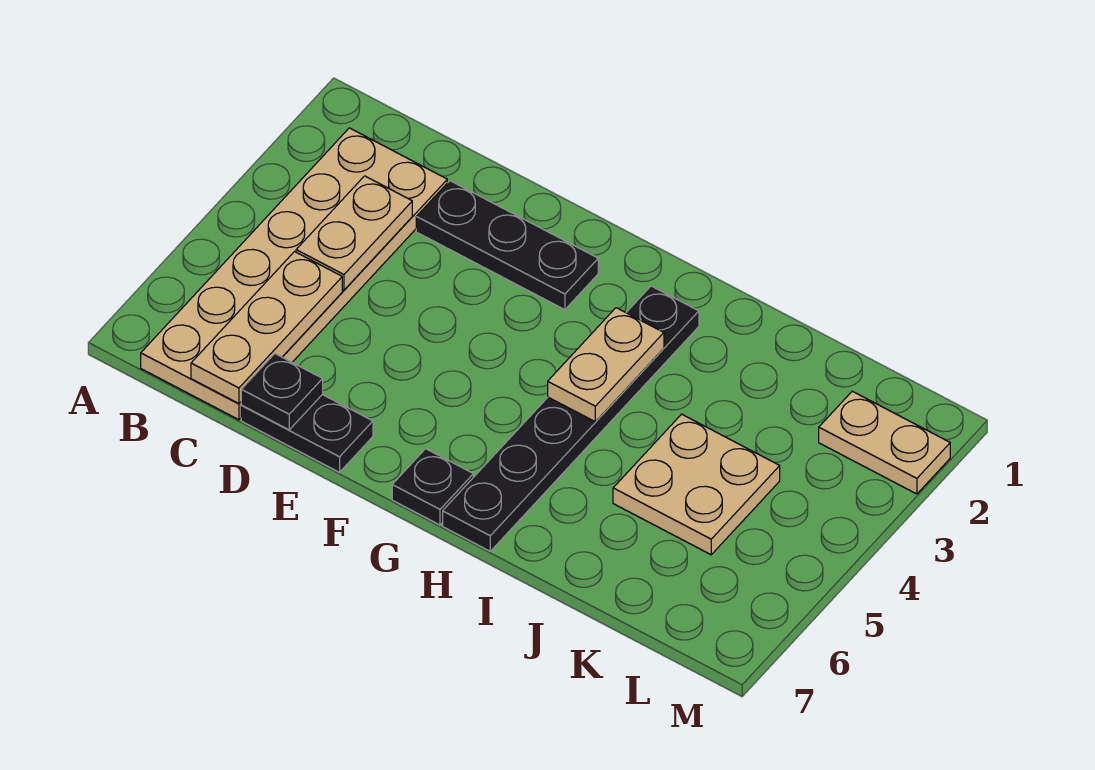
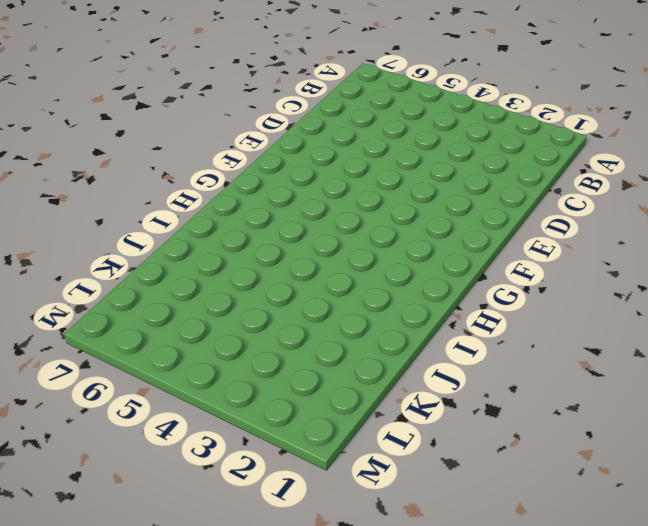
none -> tan plate B2:C7 level 1
none -> black plate D2:F2 level 1

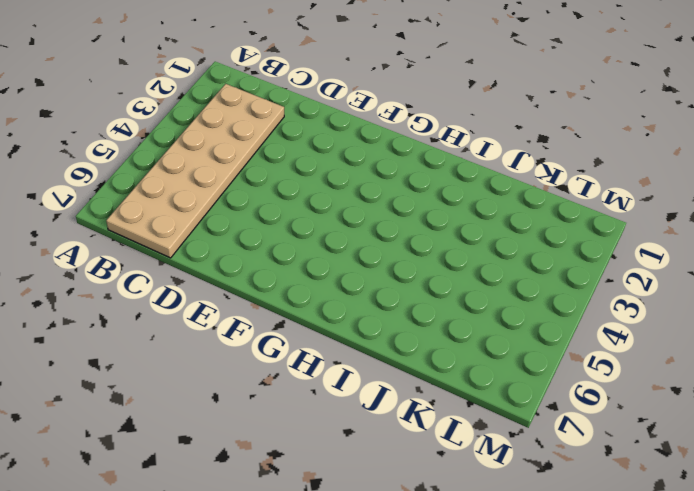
none -> black plate D2:F2 level 1
none -> black plate D7:E7 level 1

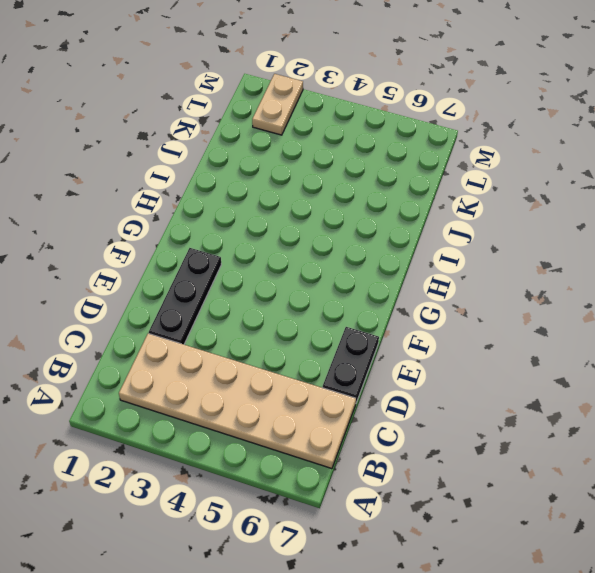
none -> black plate G7 level 1
none -> black plate H2:H7 level 1

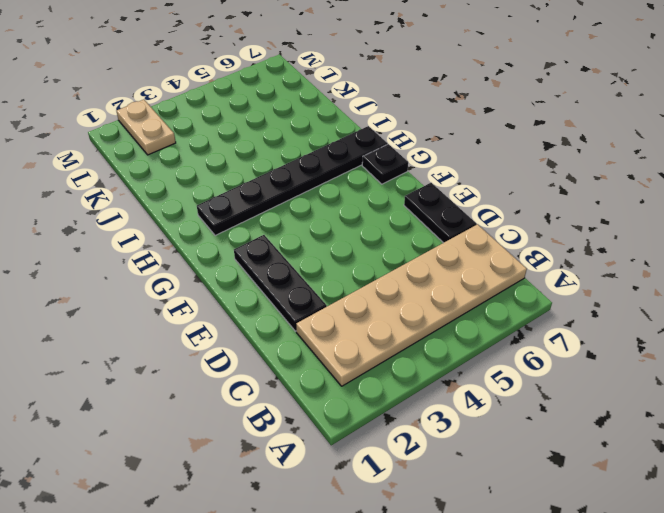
none -> tan plate J4:K5 level 1
none -> tan plate C3:C4 level 2

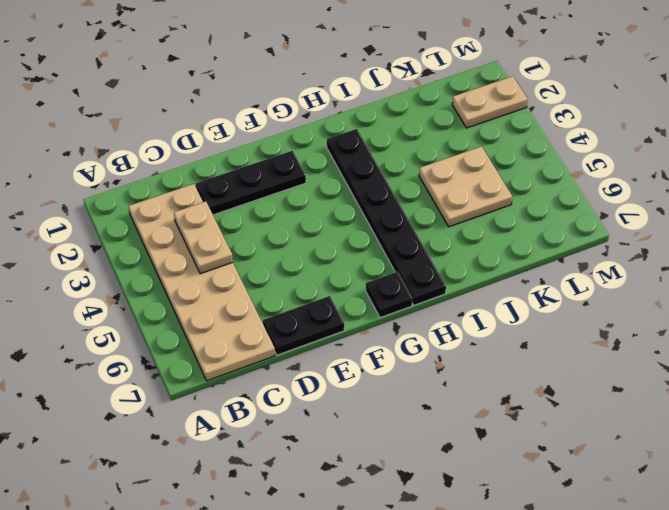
none -> tan plate C5:C7 level 2
none -> black plate D7 level 2

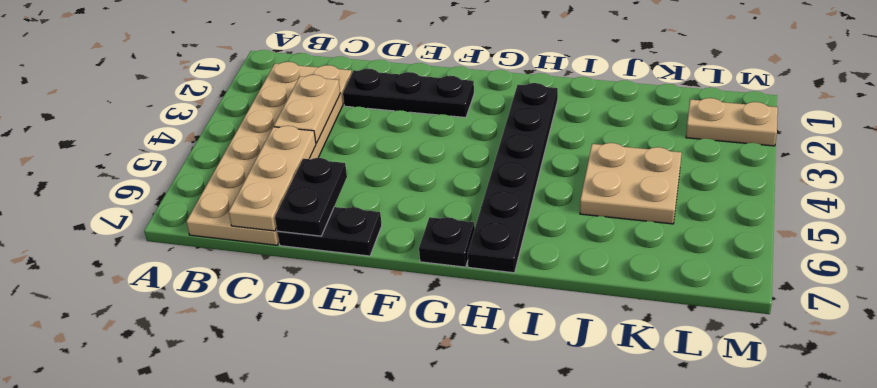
black plate D6:D7 level 2 -> black plate D7 level 2
none -> tan plate H3:H4 level 2

